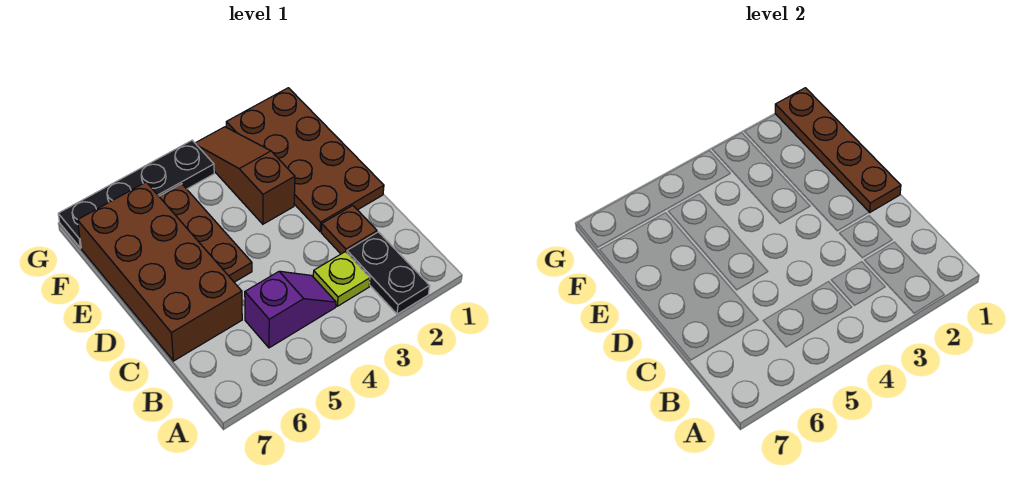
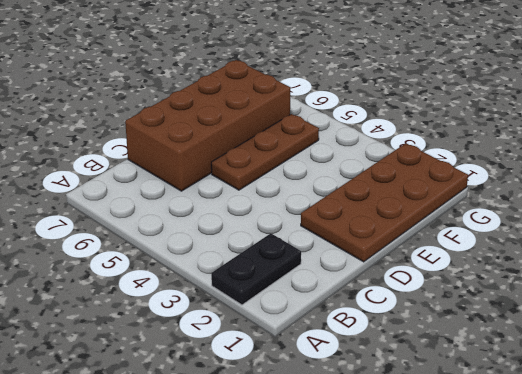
none -> lime plate B3 level 1
none -> purple slope B4:B5 level 1 top 5

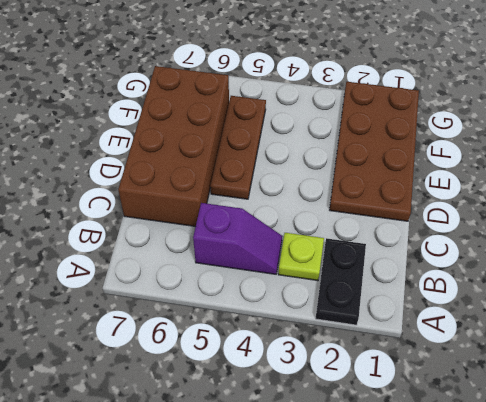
none -> brown plate C2 level 1
none -> brown slope E3:G3 level 1 top E

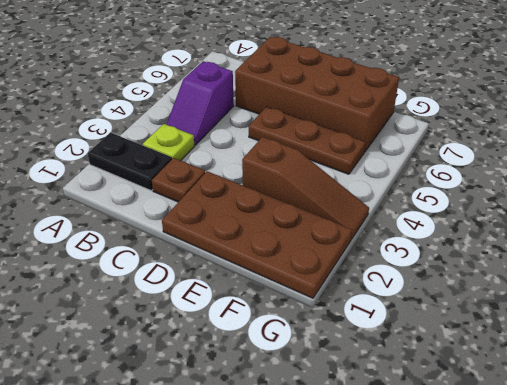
none -> black plate G4:G7 level 1
none -> brown plate D1:G1 level 2

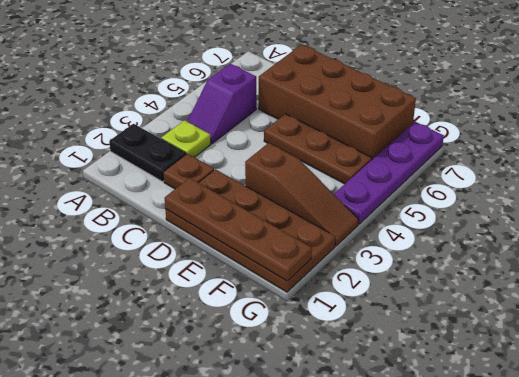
purple plate G4:G7 level 1 -> black plate G4:G7 level 1

